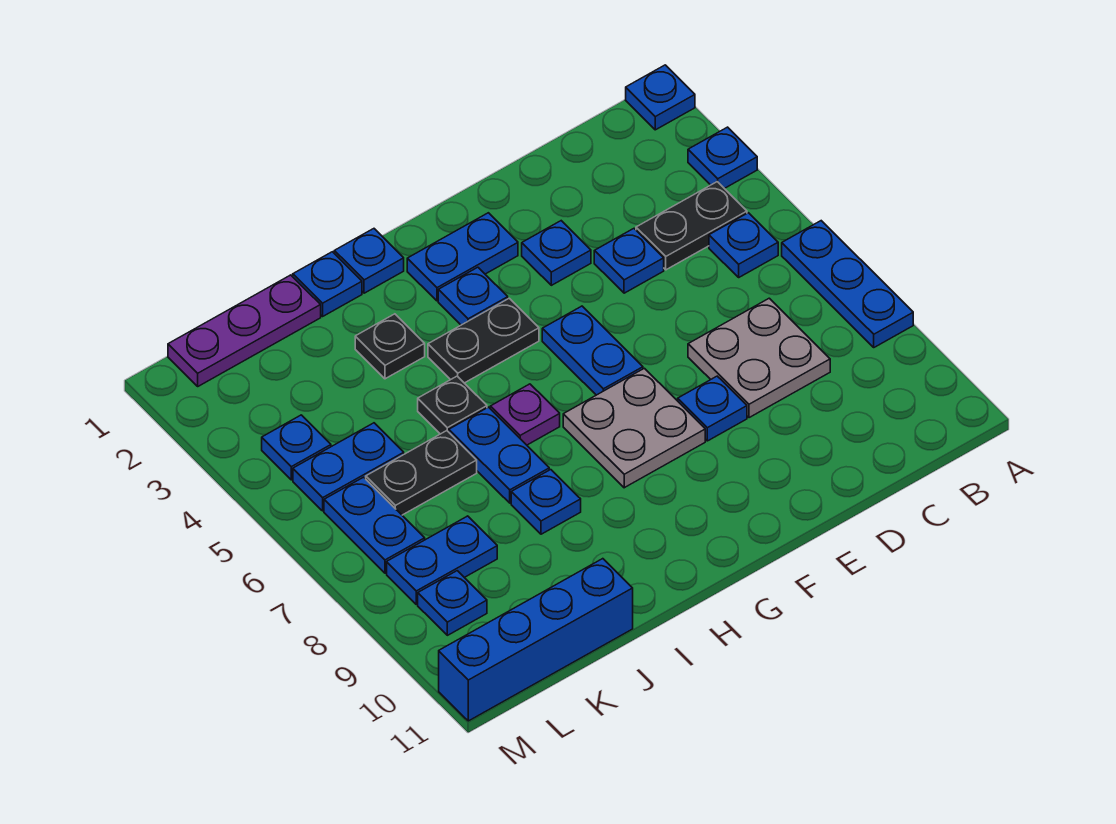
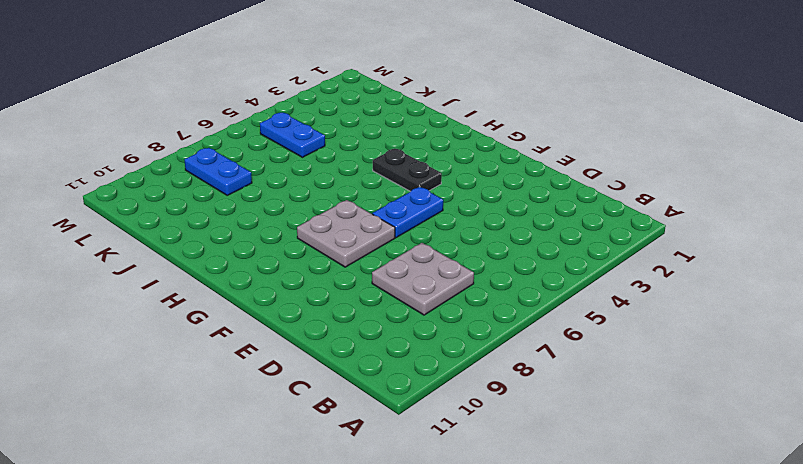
none -> blue plate A1 level 1
none -> blue plate A3 level 1
none -> blue plate A6:A8 level 1

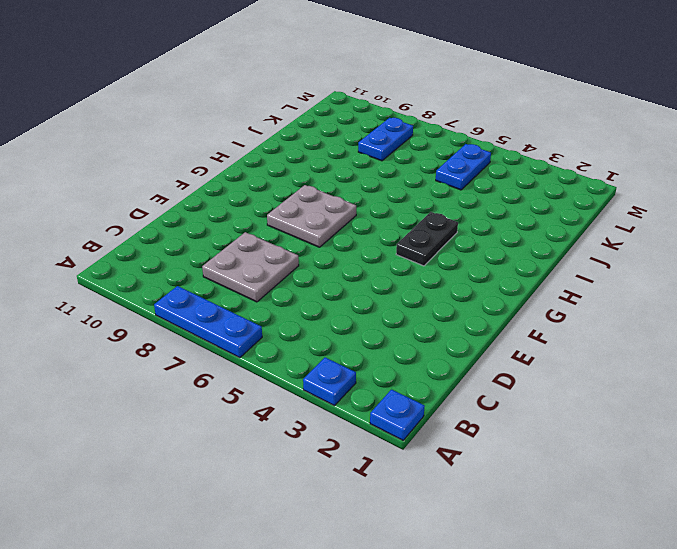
none -> black plate B4:C4 level 1
none -> blue plate B5 level 1
none -> blue plate D4 level 1

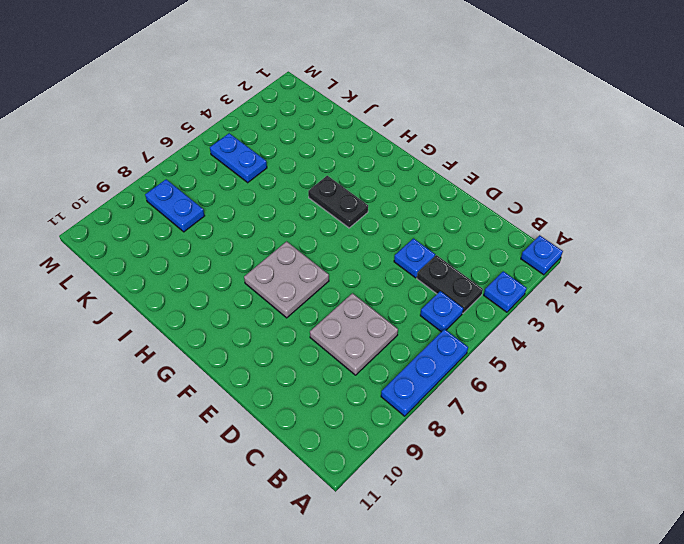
none -> blue plate E3 level 1
none -> blue plate E8 level 1
none -> blue plate F2:G2 level 1

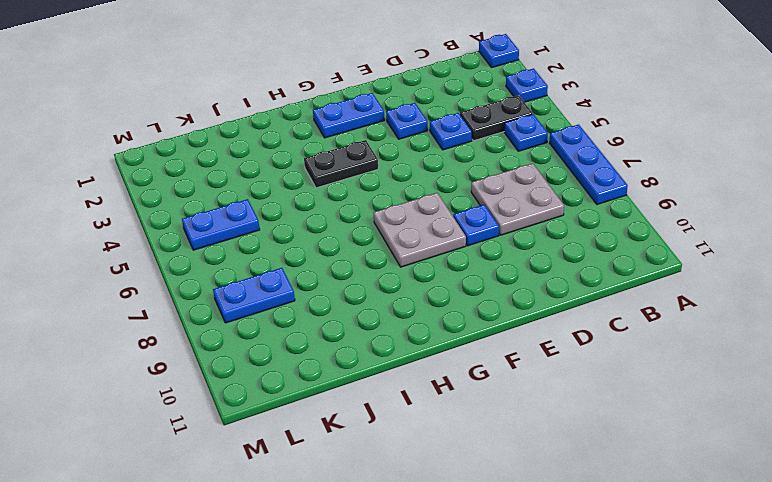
none -> blue plate F5:F6 level 1
none -> blue plate G3 level 1
none -> blue plate H1 level 1

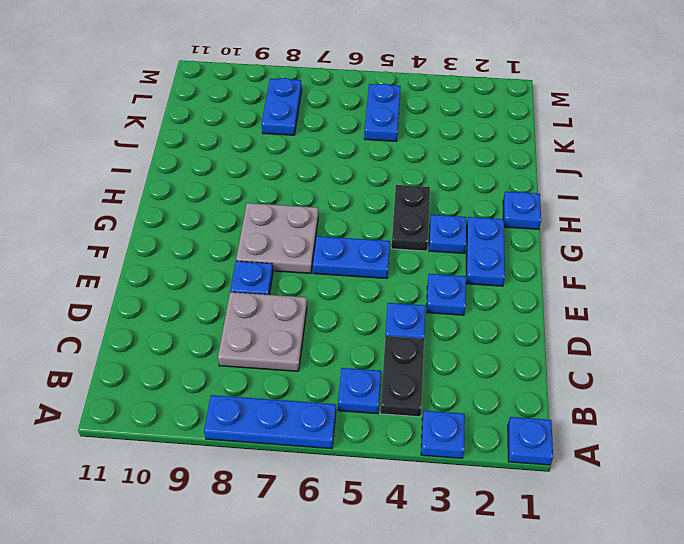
none -> purple plate H6 level 1
none -> blue plate I1 level 1
none -> black plate I3 level 1

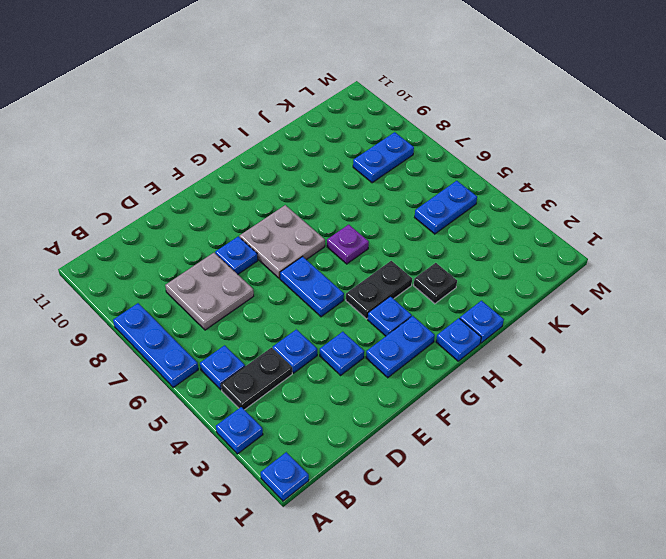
none -> black plate I5 level 1
none -> blue plate I6:I7 level 1
none -> blue plate I8 level 1

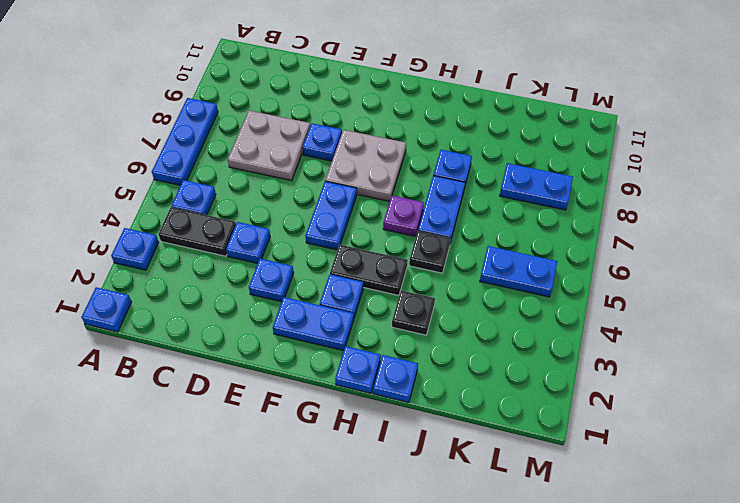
none -> purple plate J1:L1 level 1
none -> black plate J6:K6 level 1
none -> blue brick J11:M11 level 1

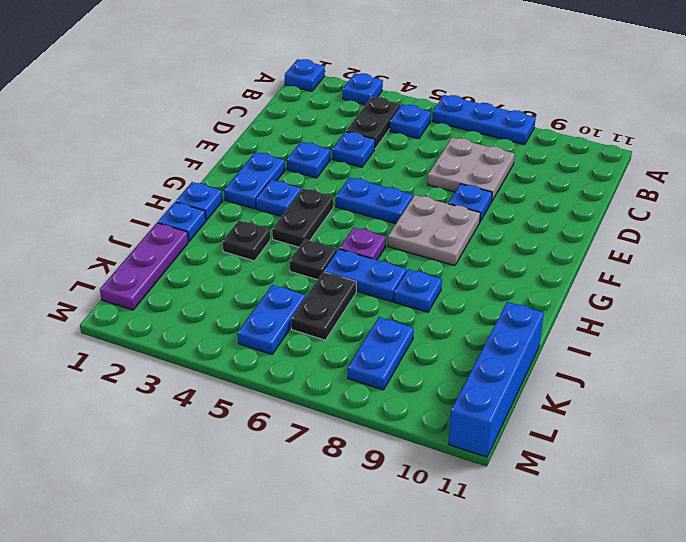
none -> blue plate L4 level 1
none -> blue plate L6:L7 level 1
none -> blue plate L9 level 1

